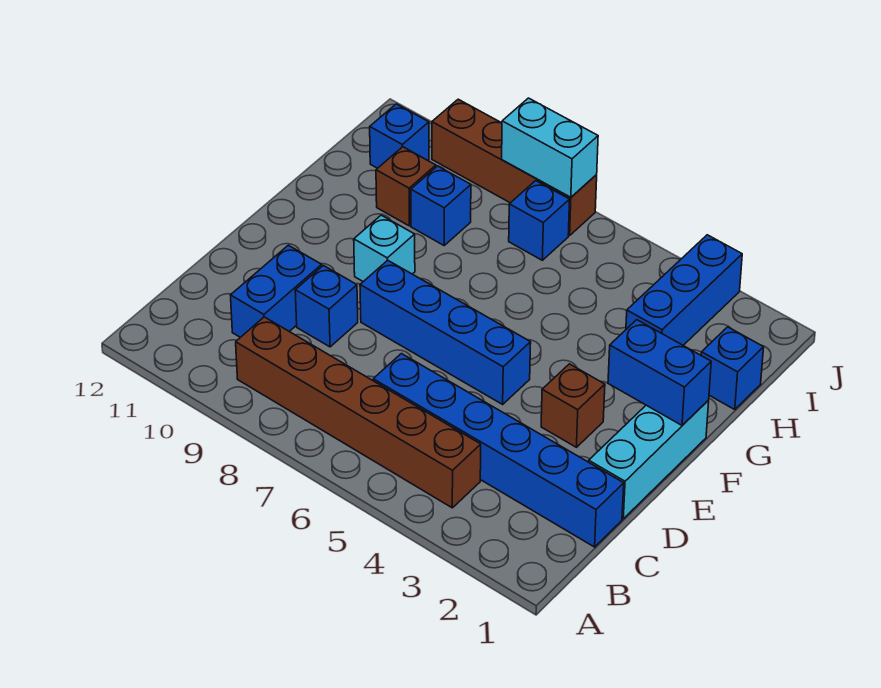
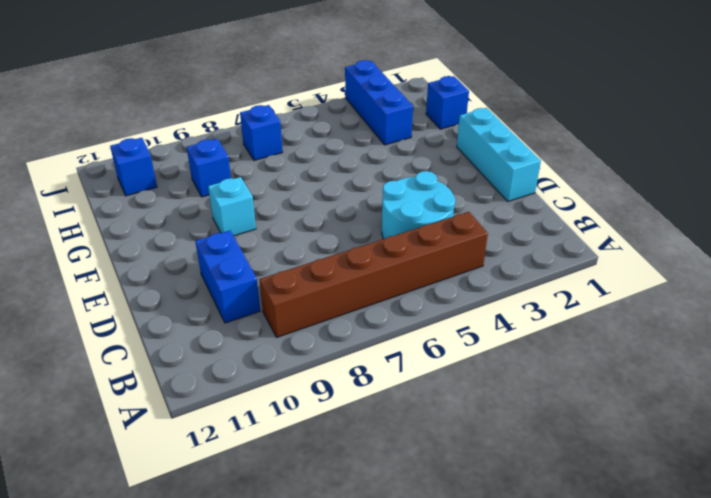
cyan round brick C4:D5 level 1 -> blue brick C1:C6 level 1
none -> blue brick D9 level 1
none -> brown brick E3 level 1
none -> blue brick E5:E8 level 1

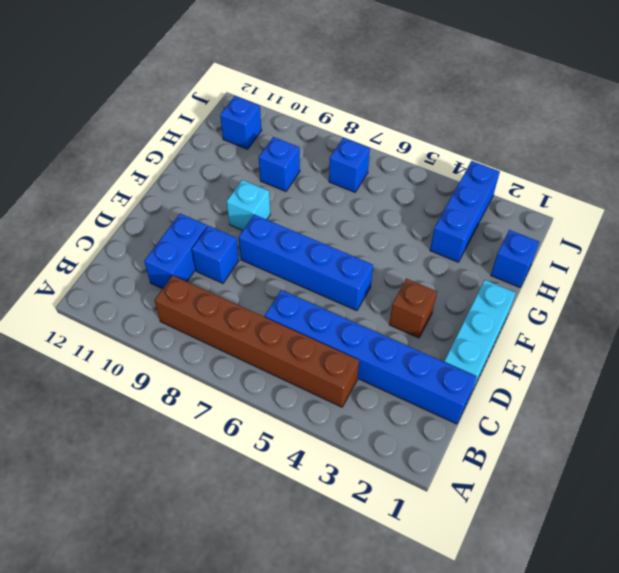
none -> brown brick H10 level 1
none -> brown brick J7:J10 level 1
none -> blue brick F1:F2 level 2

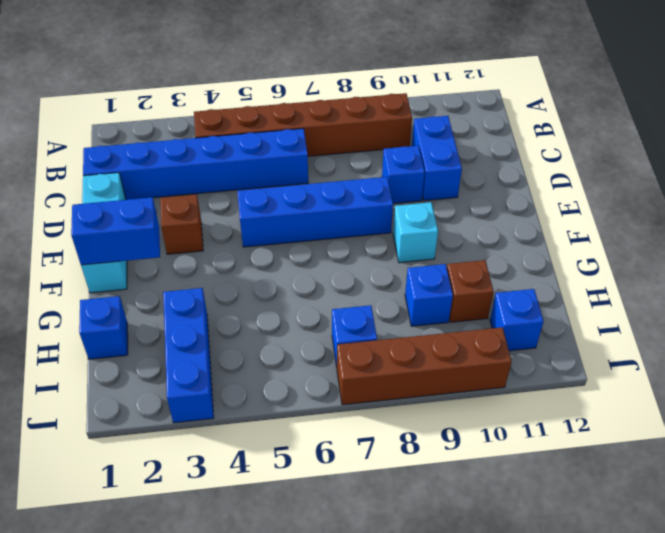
none -> cyan brick J7:J8 level 2

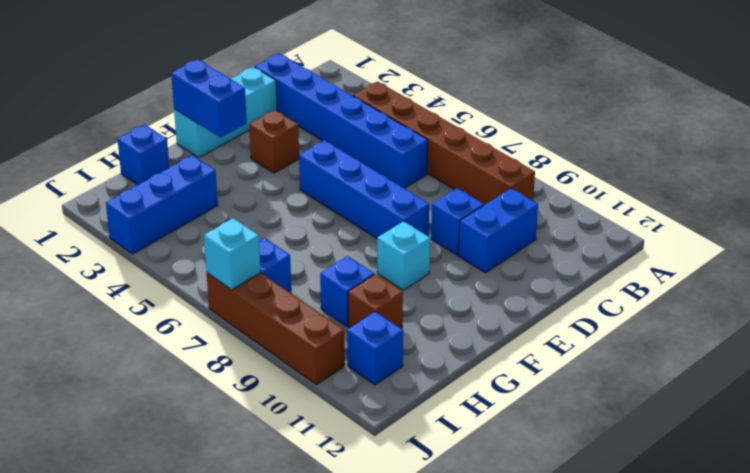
cyan brick J7 level 2 -> cyan brick J7:J8 level 2

